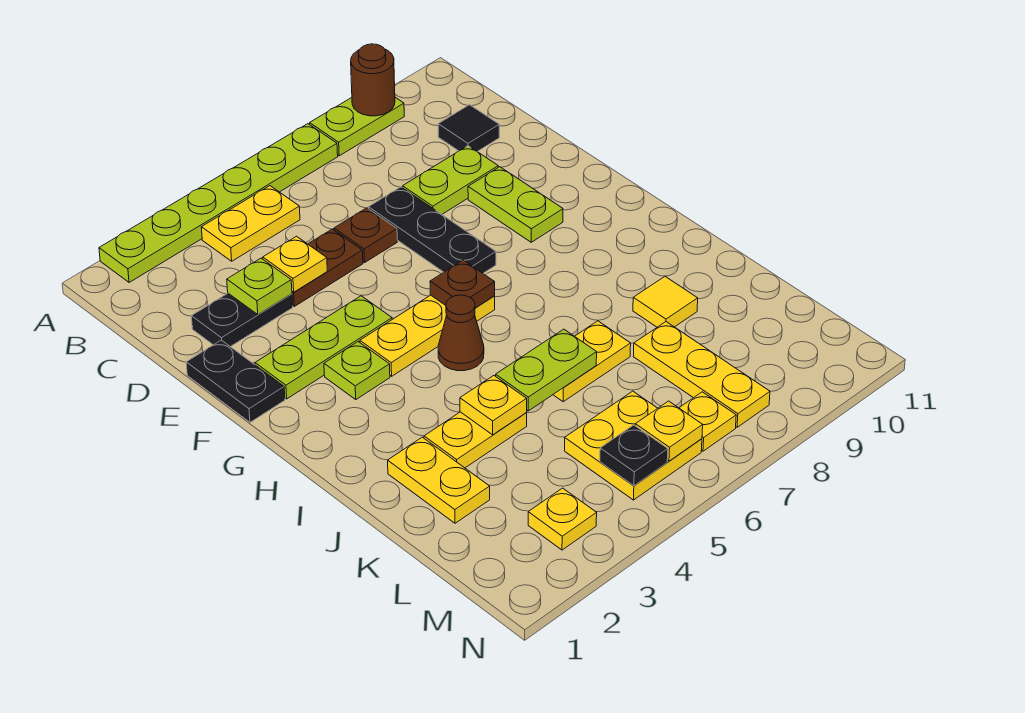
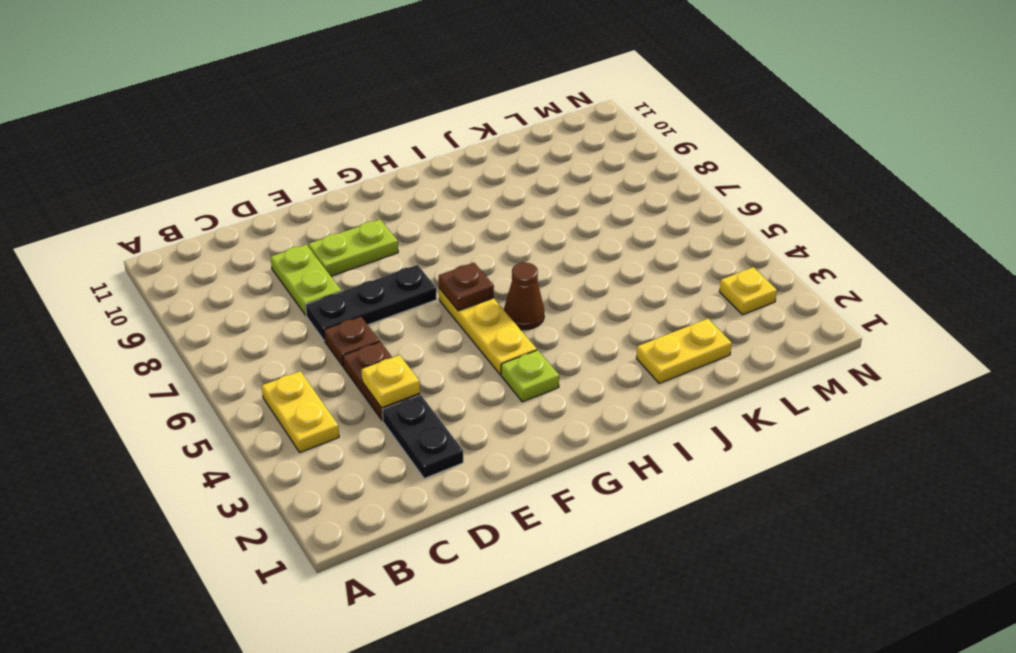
none -> lime plate A2:A7 level 1
none -> lime plate A8:A9 level 1
none -> black tile C10 level 1
none -> black plate E1:F1 level 1

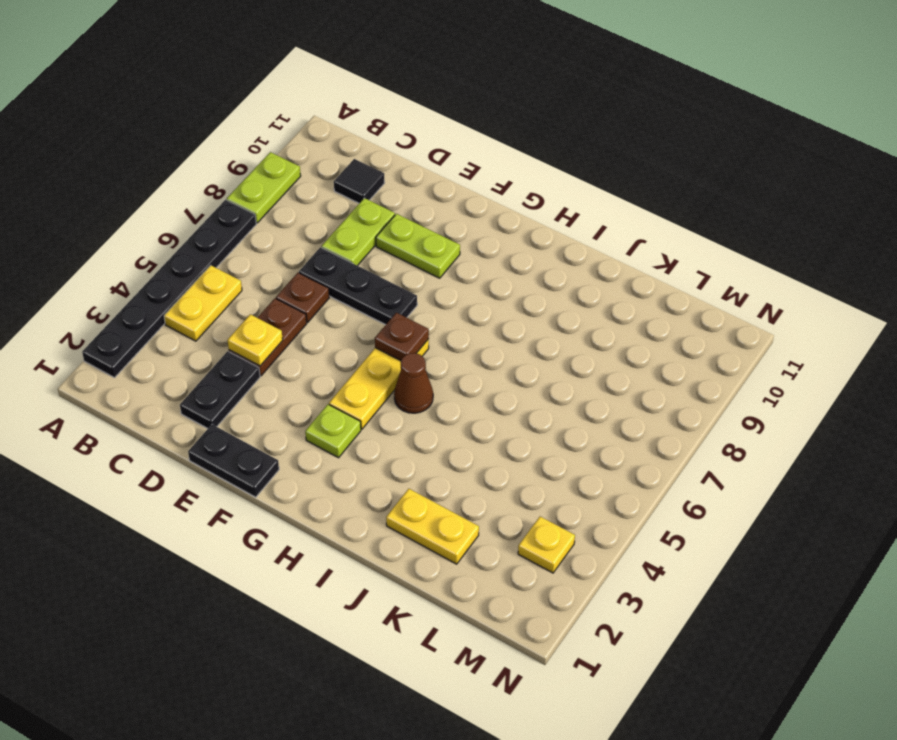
black plate A2:A7 level 1 -> lime plate A2:A7 level 1
none -> lime plate F2:F4 level 1
none -> yellow plate J3:J4 level 1
none -> yellow plate J6:J7 level 1
none -> yellow tile J9 level 1

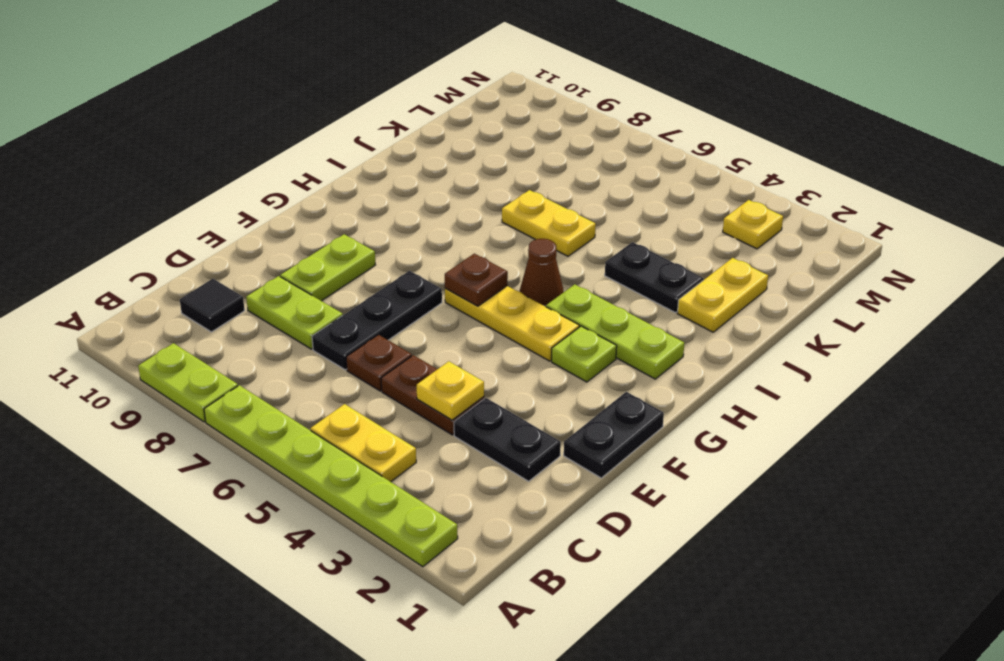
lime plate H2:H4 level 1 -> lime plate F2:F4 level 1
black plate J3:J4 level 1 -> yellow plate J3:J4 level 1
none -> yellow tile J9 level 1
none -> yellow plate K8:M8 level 1
none -> yellow plate L5:M6 level 1
none -> yellow plate M7 level 1

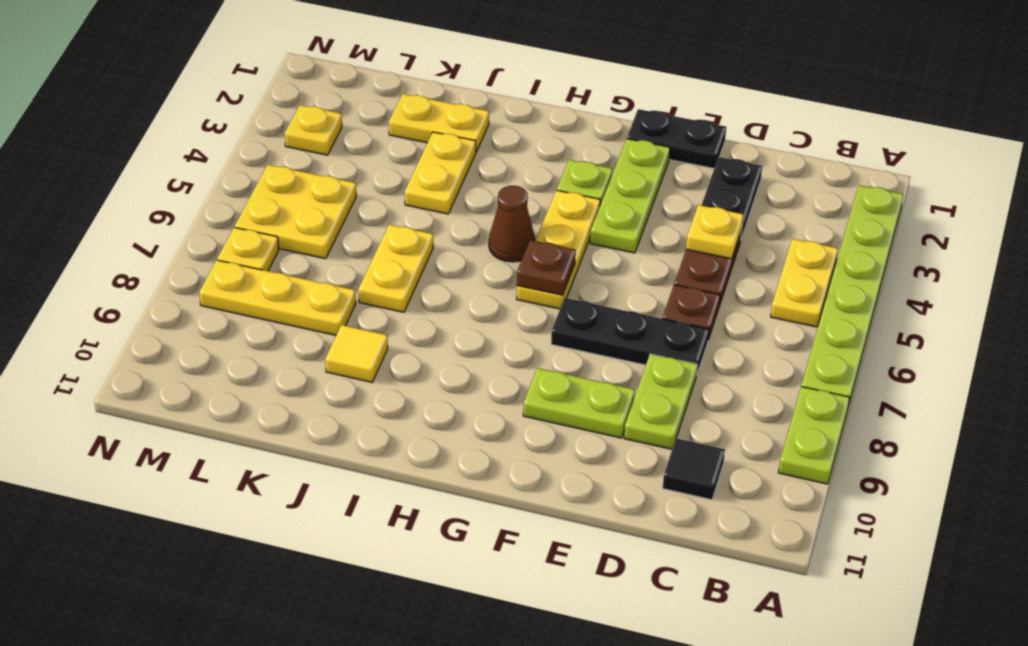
none -> brown round brick A9 level 2
none -> lime plate D3 level 2
none -> yellow plate J4 level 2
none -> lime plate J5:J6 level 2

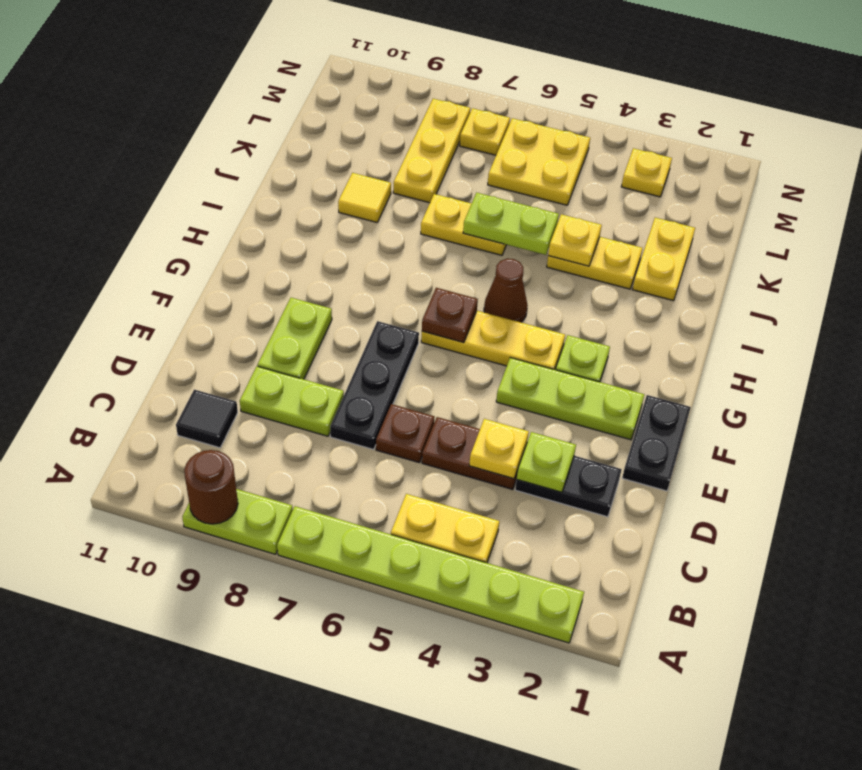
none -> black plate M5 level 2
none -> yellow plate M6 level 2

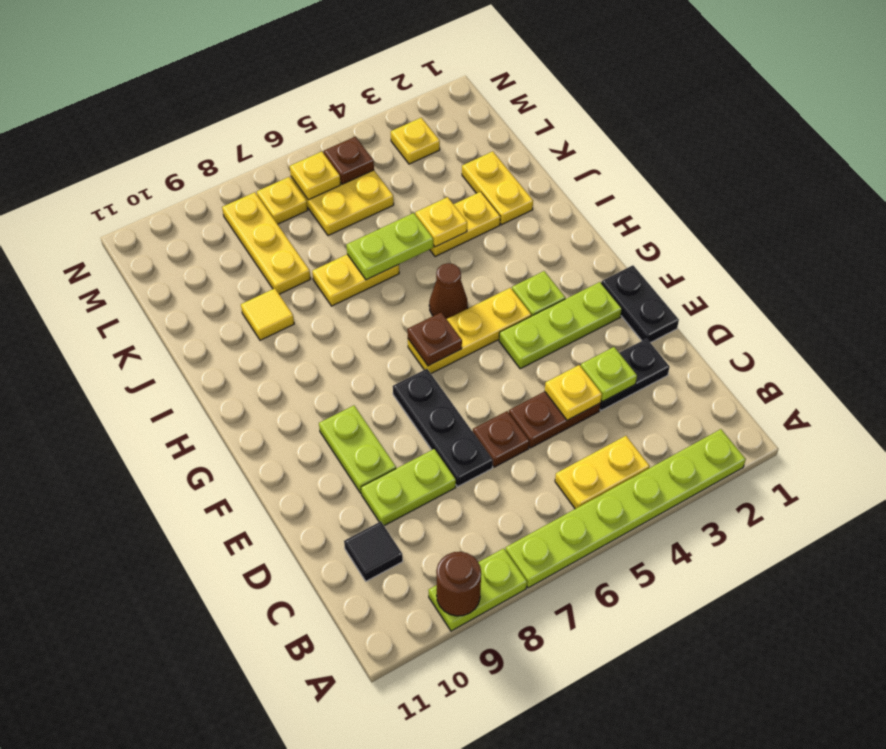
brown plate M5 level 2 -> black plate M5 level 2

